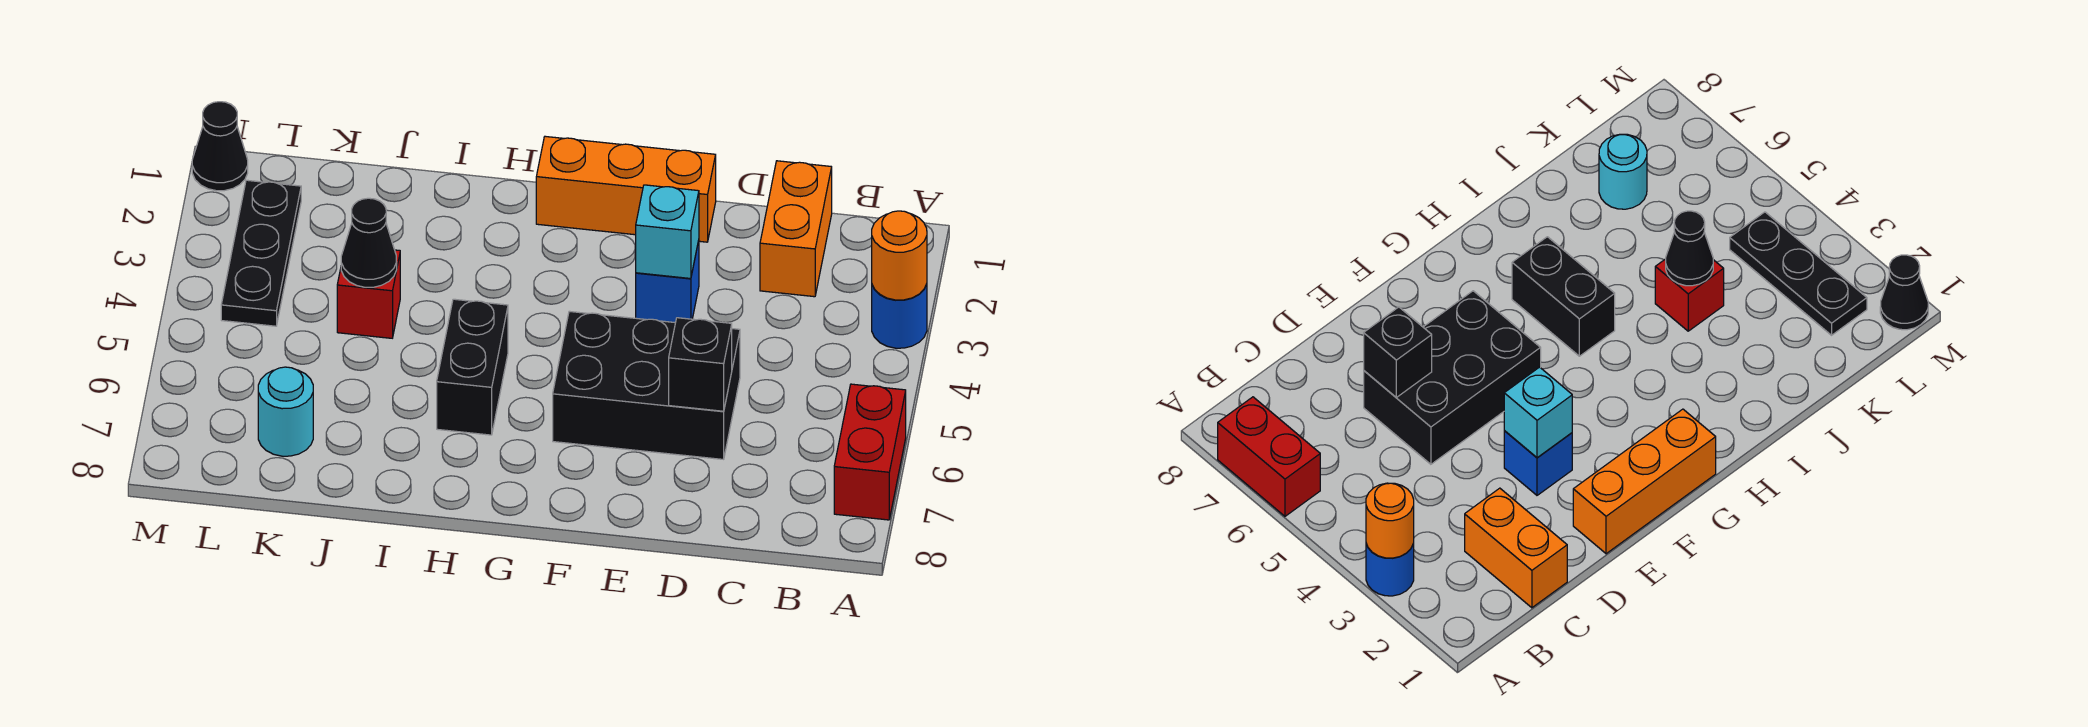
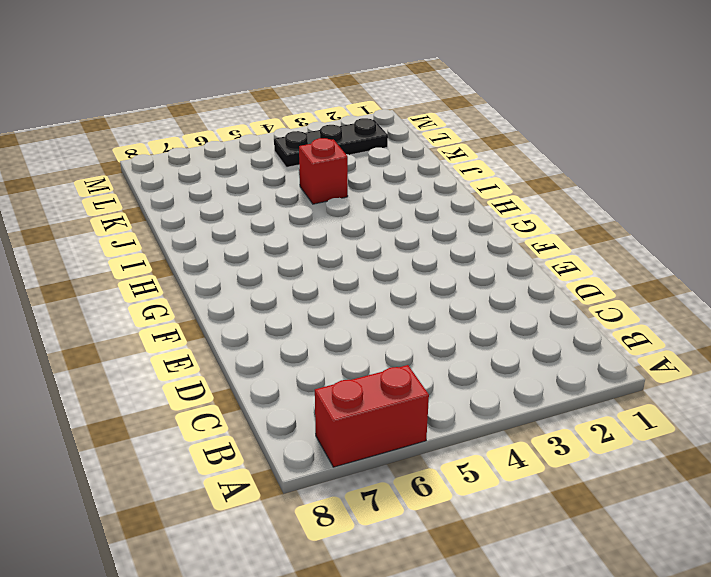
none -> blue round brick A3 level 1
none -> orange brick C1:C2 level 1
none -> black brick D5:F6 level 1

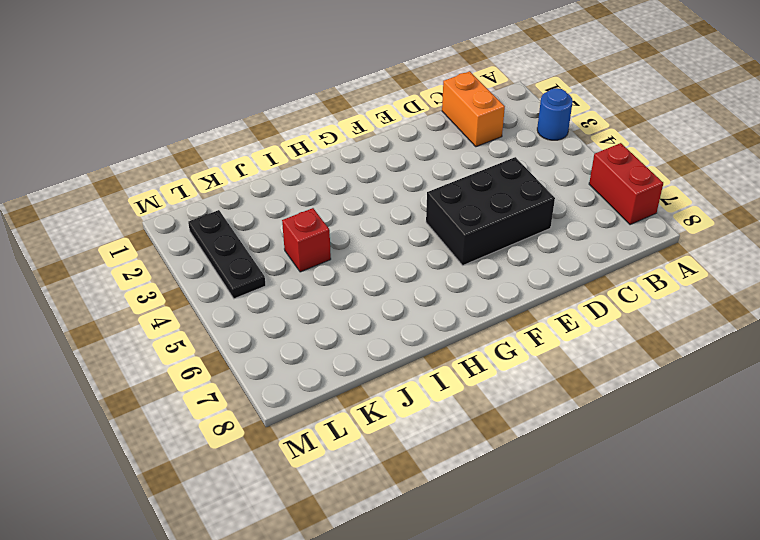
none -> orange brick E1:G1 level 1
none -> blue brick E3 level 1
none -> black brick H5:H6 level 1

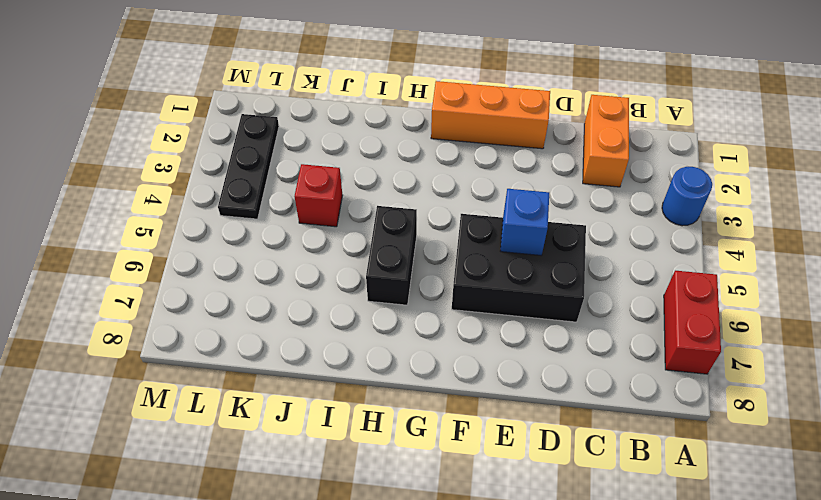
blue brick E5 level 2 -> blue brick E3 level 1
none -> cyan round brick K7 level 1
none -> black cone M1 level 1
none -> orange round brick A3 level 2

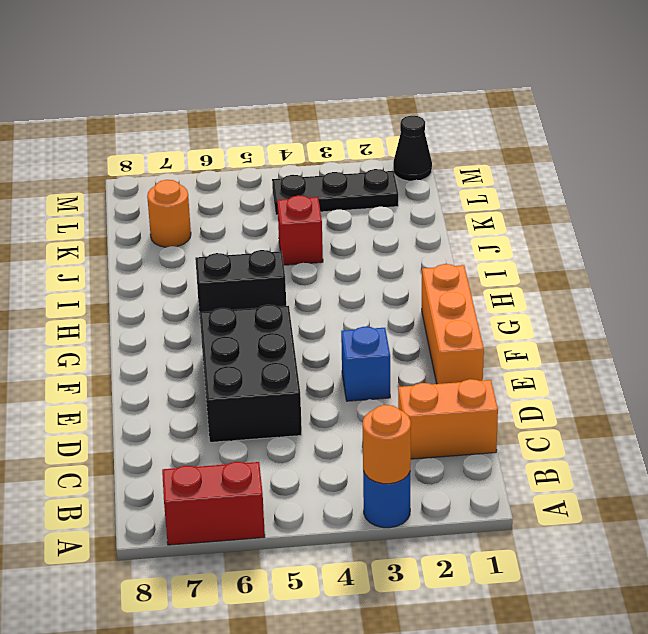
orange round brick K7 level 1 -> cyan round brick K7 level 1
none -> black brick D6 level 2
none -> cyan brick E3 level 2
none -> black cone J4 level 2

